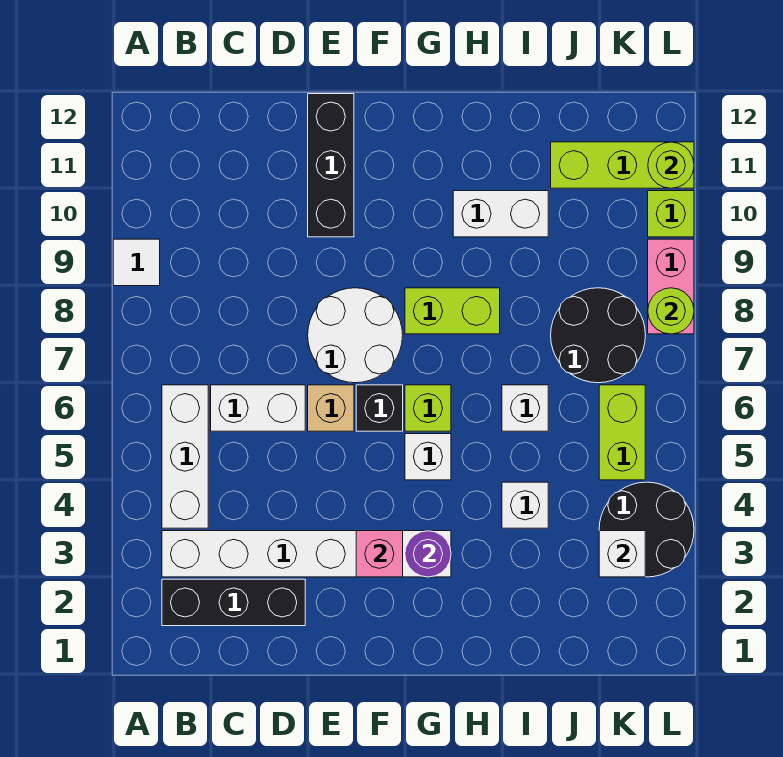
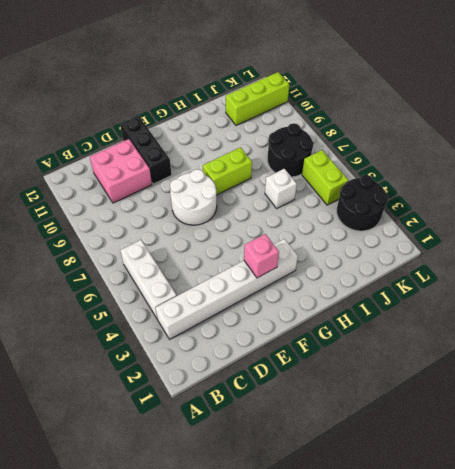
pink brick C10:D11 level 1 -> none
none -> white tile A9 level 1
none -> black brick B2:D2 level 1
none -> white brick C6:D6 level 1

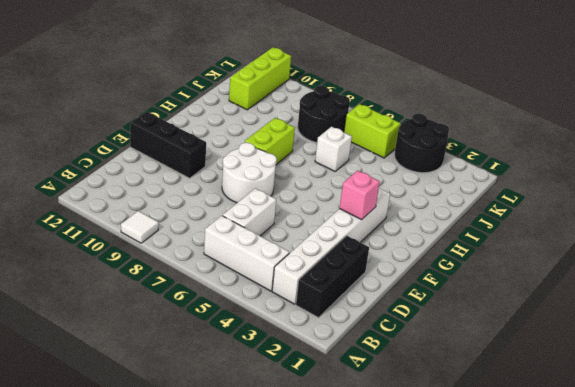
none -> tan brick E6 level 1
none -> black brick F6 level 1
none -> white brick G5 level 1

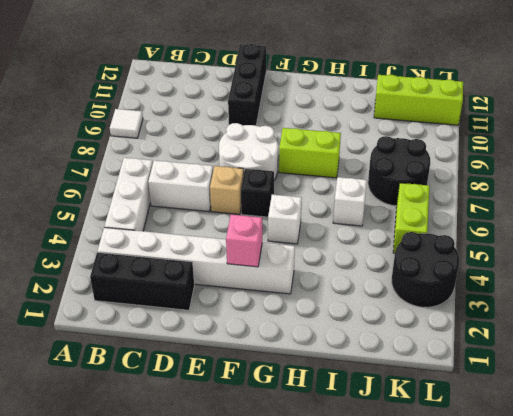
none -> lime brick G6 level 1
none -> white brick H10:I10 level 1
none -> white brick I4 level 1

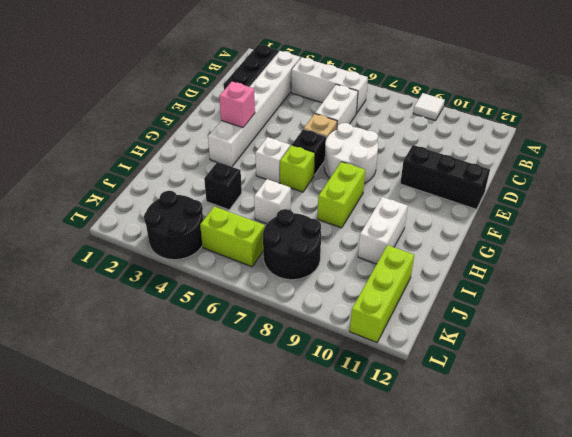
black brick I4 level 1 -> white brick I4 level 1
none -> pink brick L8:L9 level 1
none -> lime brick L10 level 1
none -> purple round brick G3 level 2

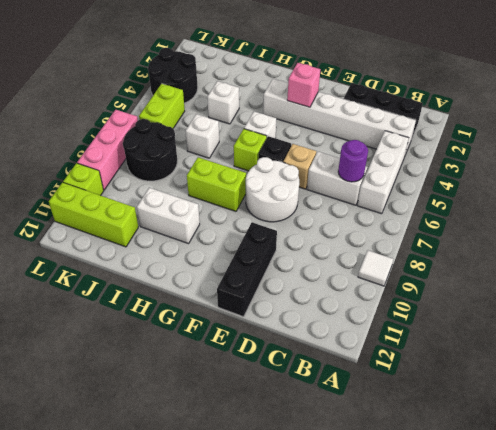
purple round brick C6 level 2 -> purple round brick G3 level 2
pink brick L7:L9 level 1 -> pink brick L8:L9 level 1
none -> white brick K3 level 2
none -> lime round brick L8 level 2
none -> lime round brick L11 level 2

